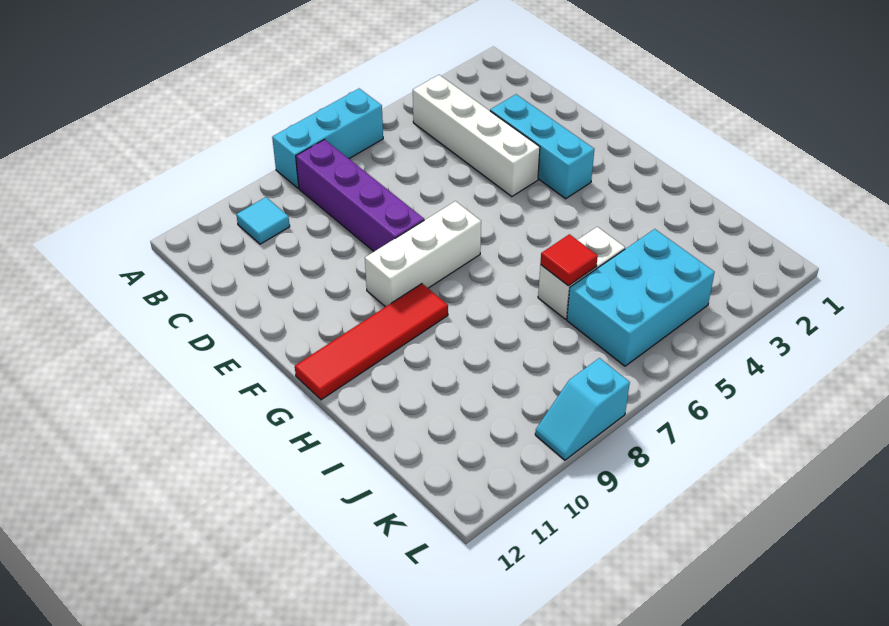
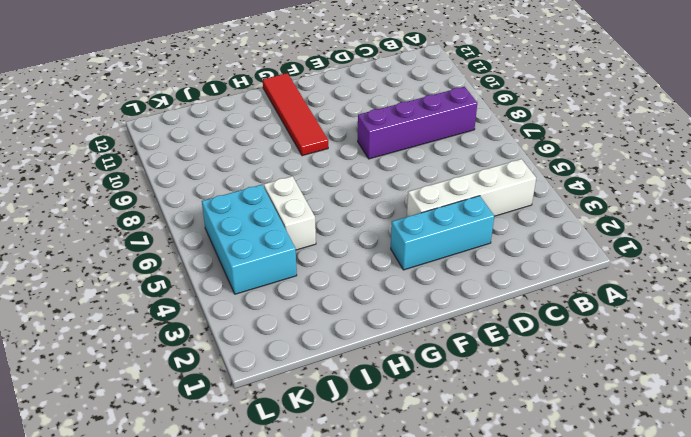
none -> cyan brick A6:A8 level 1
none -> cyan tile B10 level 1

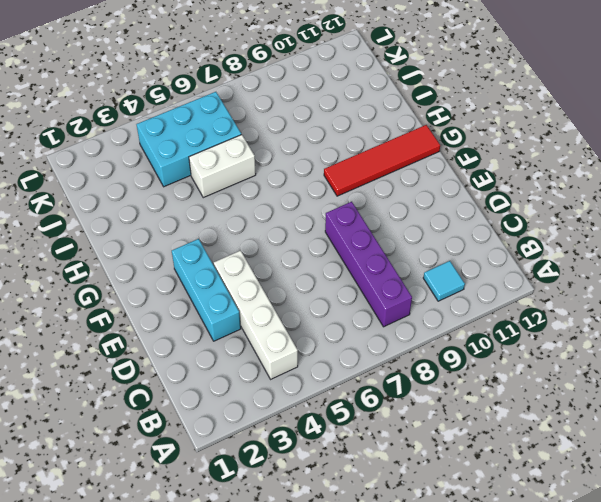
none -> cyan brick A6:A8 level 1
none -> white brick F7:F9 level 1

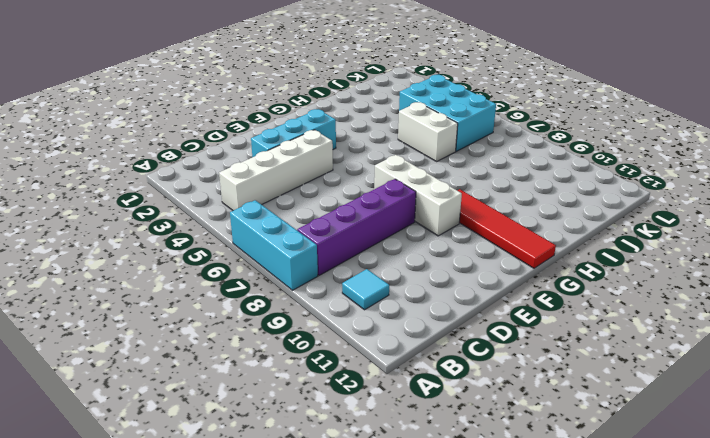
none -> cyan slope L8:L9 level 1 top 8
none -> red tile I6 level 2

